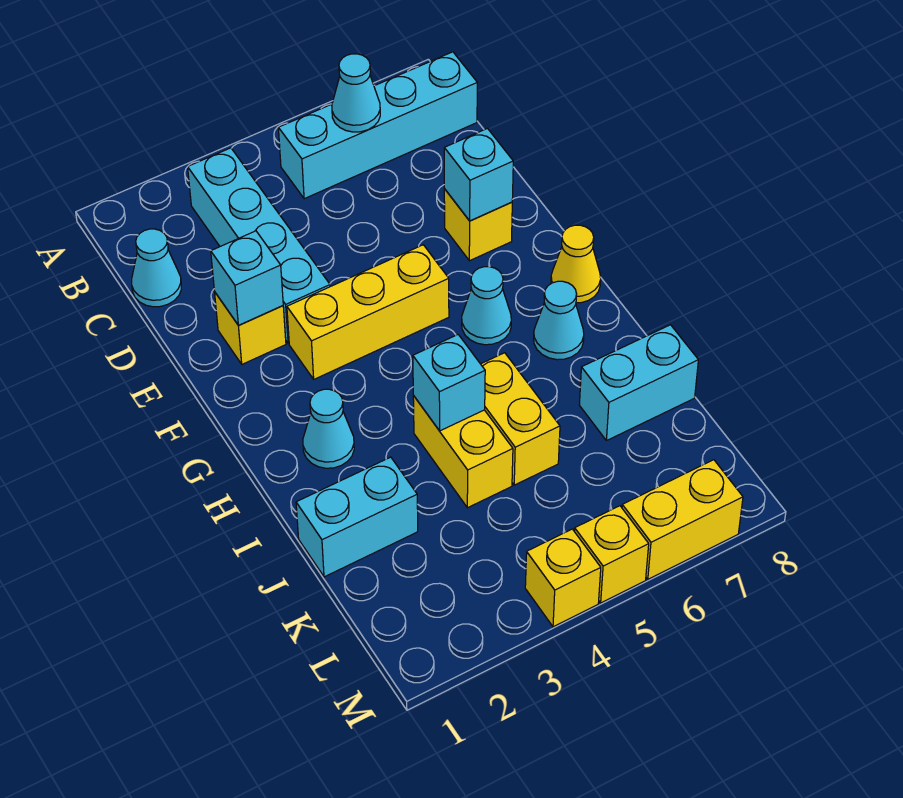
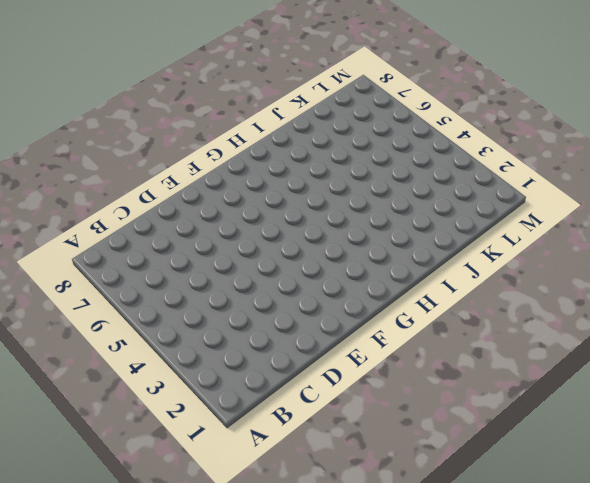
none -> cyan brick B3:E3 level 1
none -> cyan brick B5:B8 level 1
none -> cyan cone C1 level 1

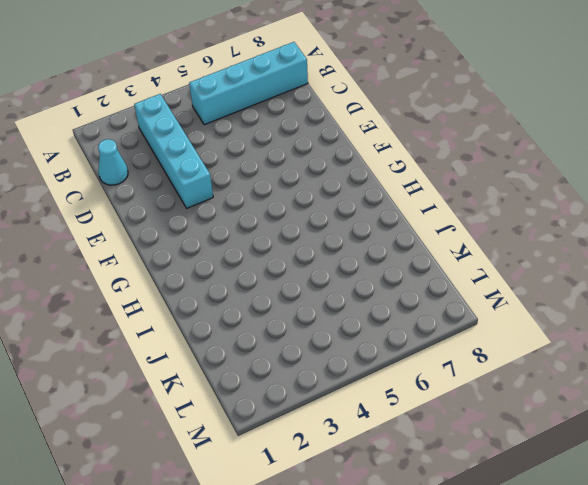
none -> yellow brick E2 level 1
none -> yellow brick E7 level 1
none -> yellow brick F3:F5 level 1

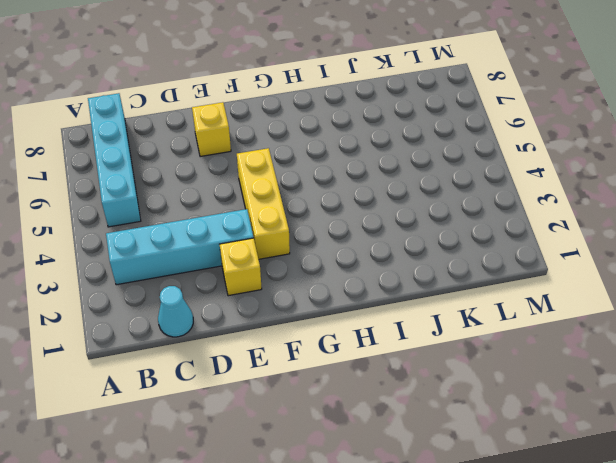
none -> cyan cone G6 level 1
none -> yellow cone G8 level 1
none -> cyan cone H2 level 1

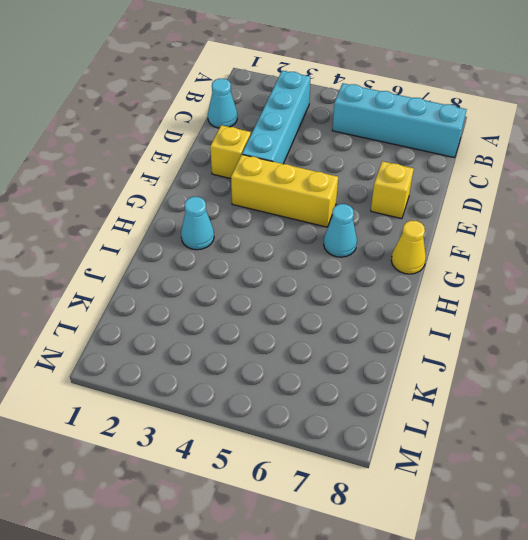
none -> cyan cone H7 level 1
none -> yellow brick I4:J4 level 1
none -> yellow brick I5:J5 level 1

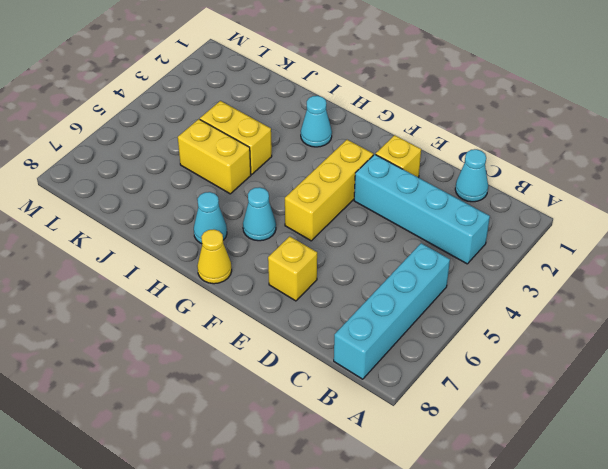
none -> cyan brick J1:J2 level 1
none -> cyan brick J7:J8 level 1
none -> yellow brick M4 level 1

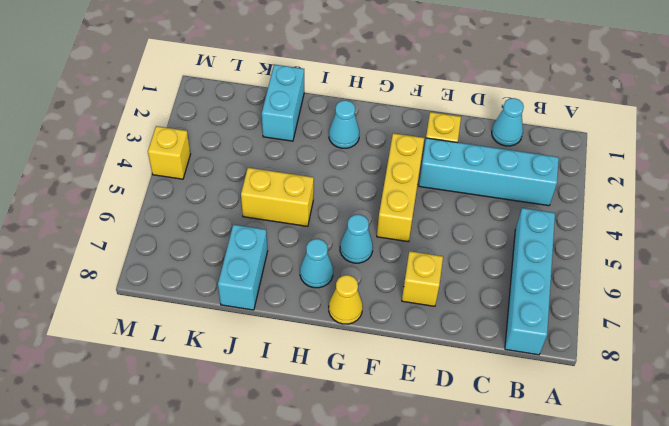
none -> yellow brick I4:J4 level 1
none -> yellow brick M5 level 1
none -> yellow brick M6:M7 level 1

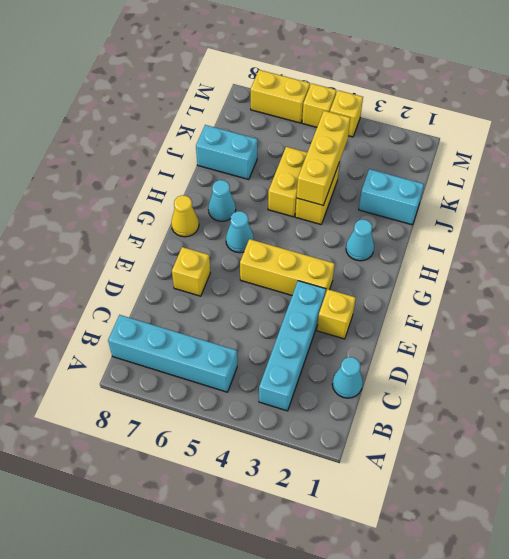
yellow brick I4:K4 level 2 -> cyan brick I4 level 2
none -> cyan cone B6 level 2
none -> cyan brick E2 level 2
none -> cyan brick E7 level 2

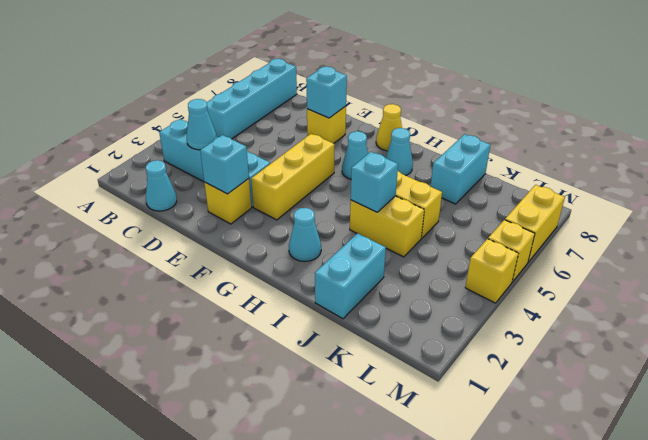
cyan cone C3 level 2 -> cyan cone B6 level 2

